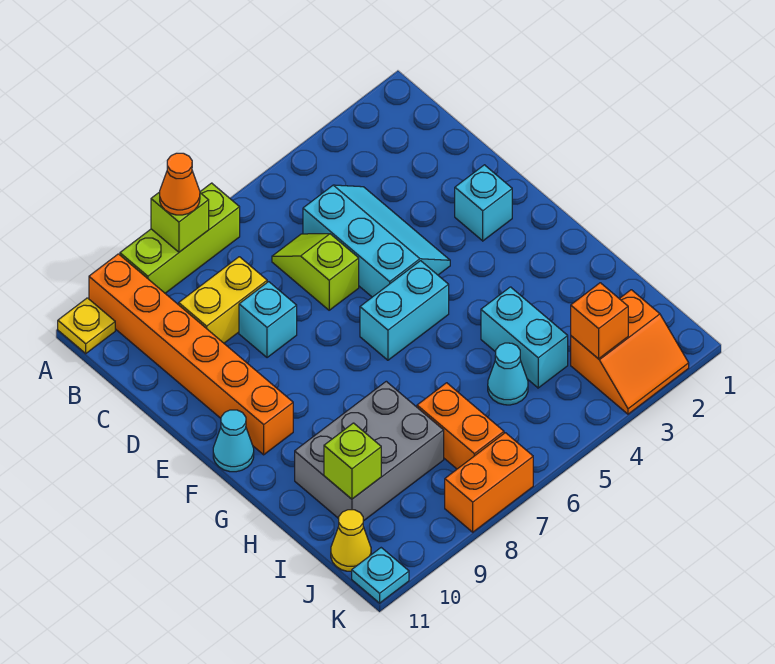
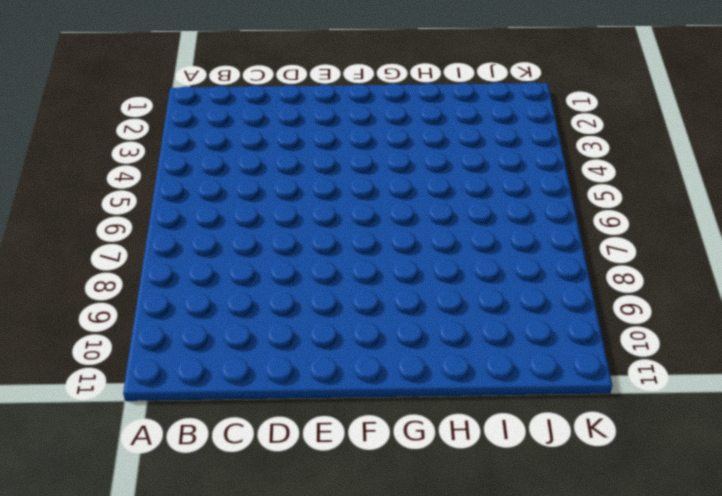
none -> lime brick A7:A9 level 1
none -> orange brick A10:F10 level 1
none -> yellow plate A11 level 1

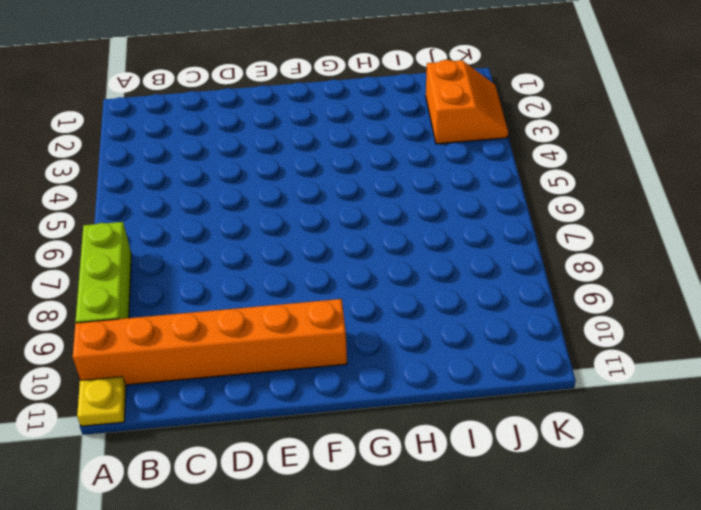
none -> cyan slope C4:E5 level 1 top 5
none -> lime slope C6:D6 level 1 top D
none -> yellow brick C8:C9 level 1

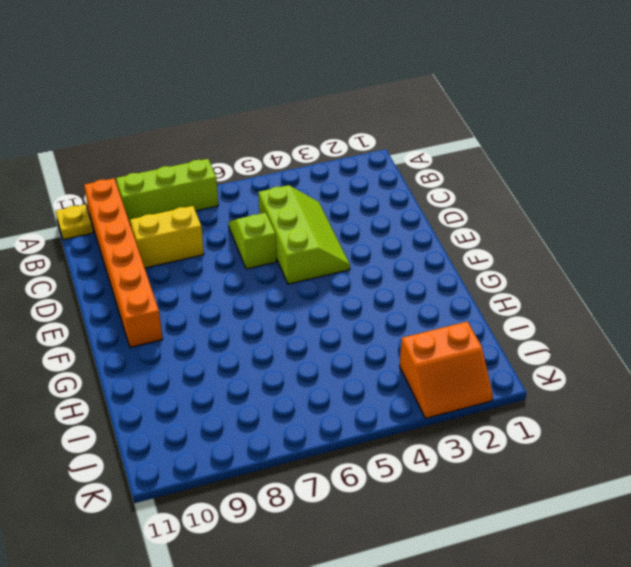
lime slope C4:E5 level 1 top 5 -> cyan slope C4:E5 level 1 top 5
none -> cyan brick D8 level 1
none -> cyan brick E2 level 1
none -> cyan brick F5:F6 level 1

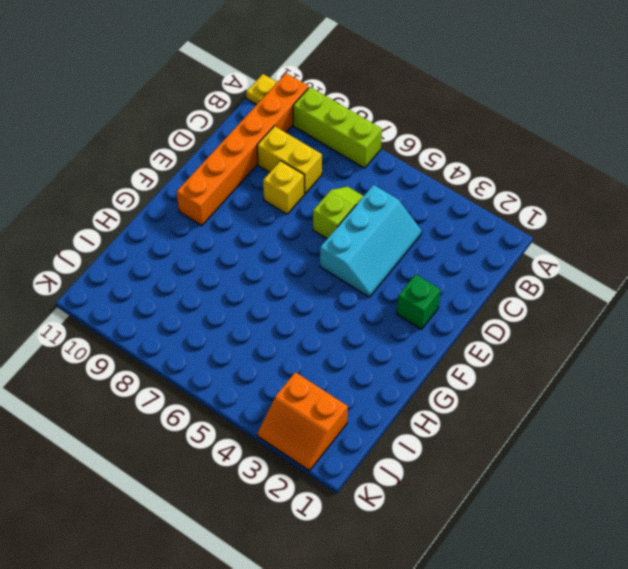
yellow brick D8 level 1 -> cyan brick D8 level 1
green brick E2 level 1 -> cyan brick E2 level 1
none -> cyan brick F5:F6 level 1
none -> cyan cone F11 level 1
none -> cyan brick H4:I4 level 1

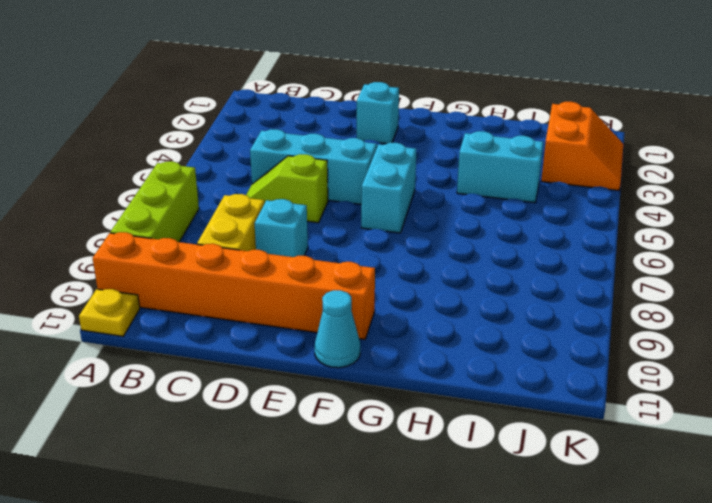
none -> grey brick H8:I10 level 1
none -> cyan cone I5 level 1
none -> orange brick I7:J7 level 1

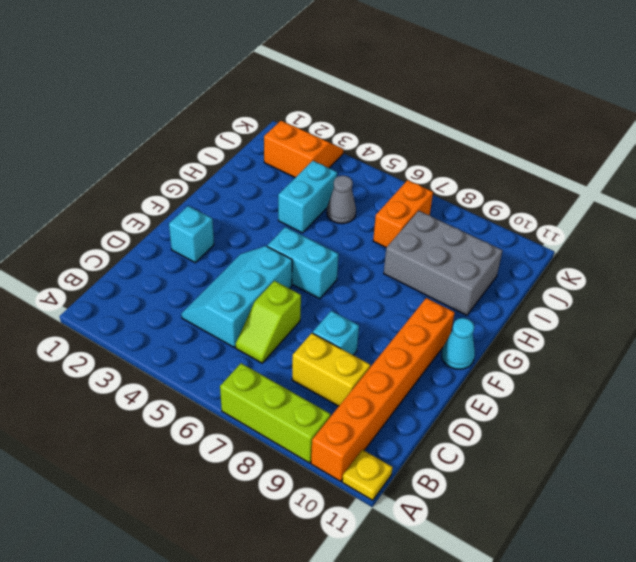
grey cone I5 level 1 -> cyan cone I5 level 1
none -> yellow cone J11 level 1
none -> orange brick K7:K8 level 1
none -> cyan plate K11 level 1

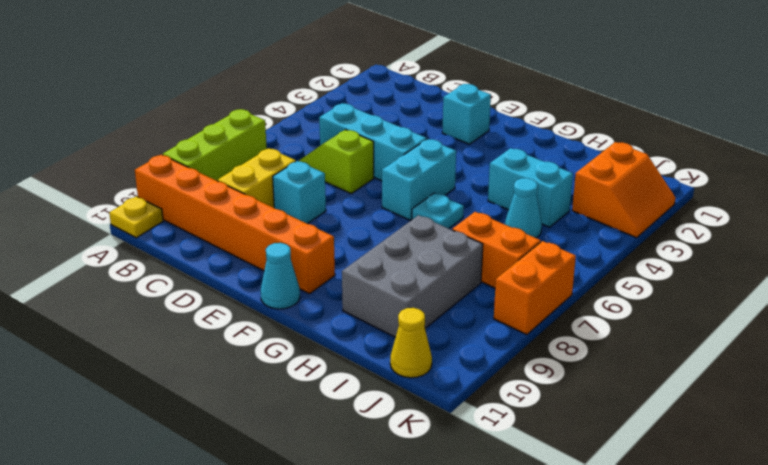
cyan plate G6 level 1 -> cyan plate K11 level 1
none -> lime brick A8 level 2
none -> lime brick I10 level 2
none -> orange brick J3 level 2

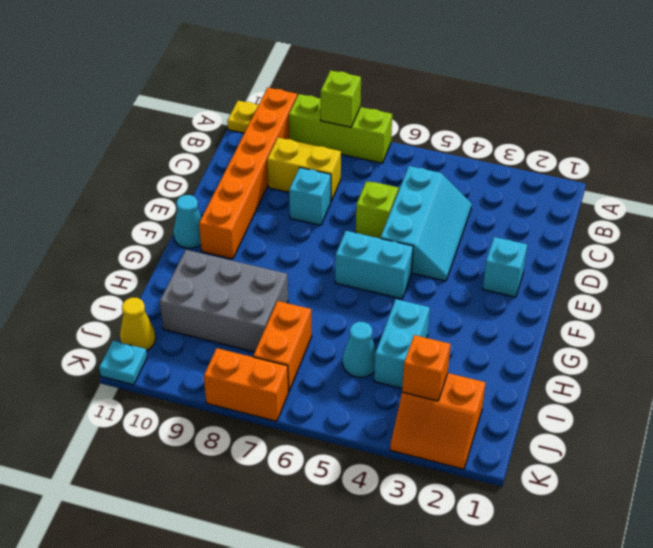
none -> lime brick I10 level 2
none -> orange cone A8 level 3

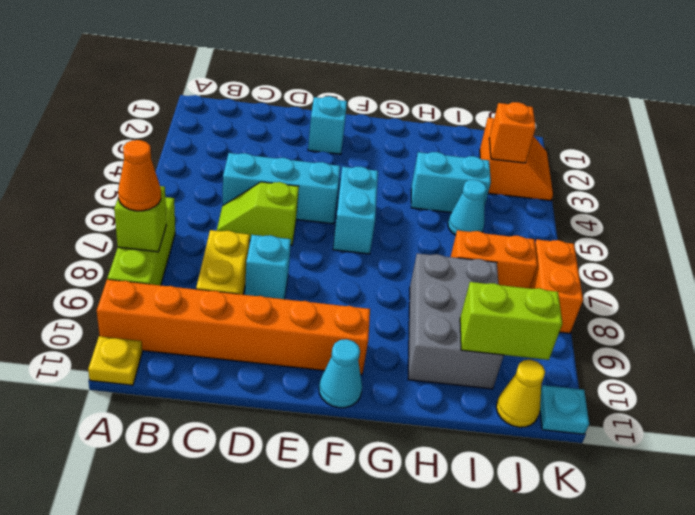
lime brick I10:J10 level 2 -> lime brick I10 level 2

